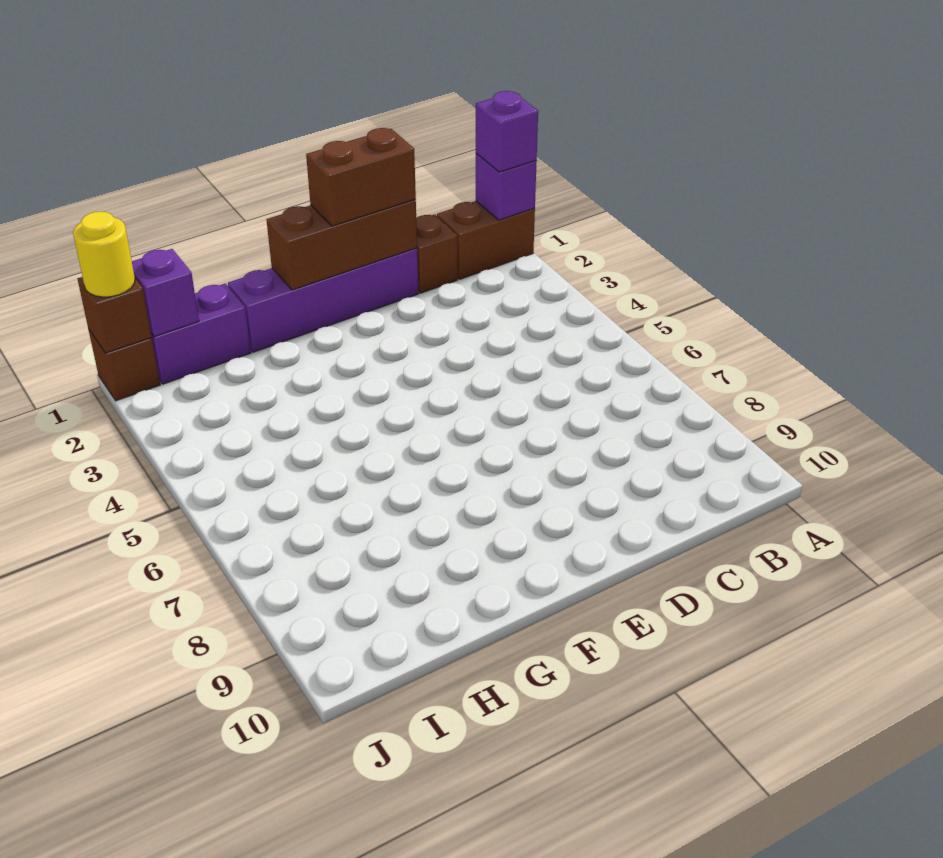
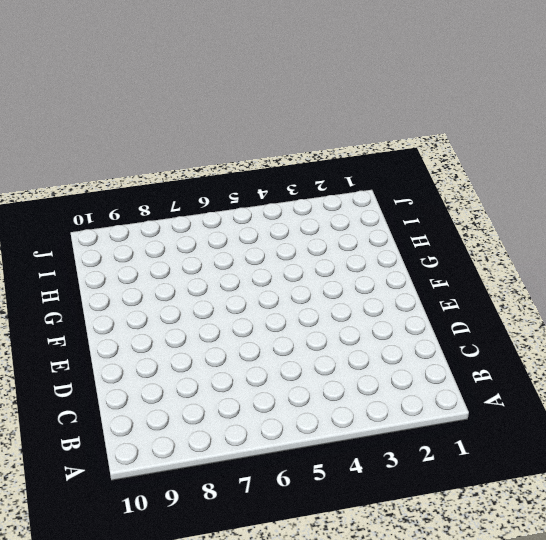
none -> brown brick A1:B1 level 1
none -> brown brick C1 level 1
none -> purple brick D1:G1 level 1

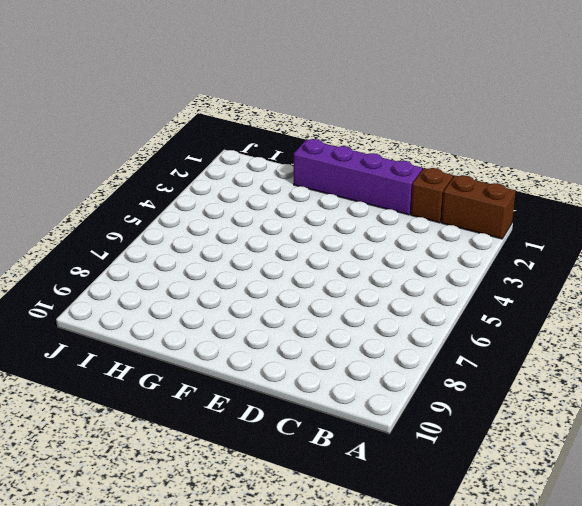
none -> purple brick H1:I1 level 1
none -> brown brick J1 level 1
none -> purple brick A1 level 2

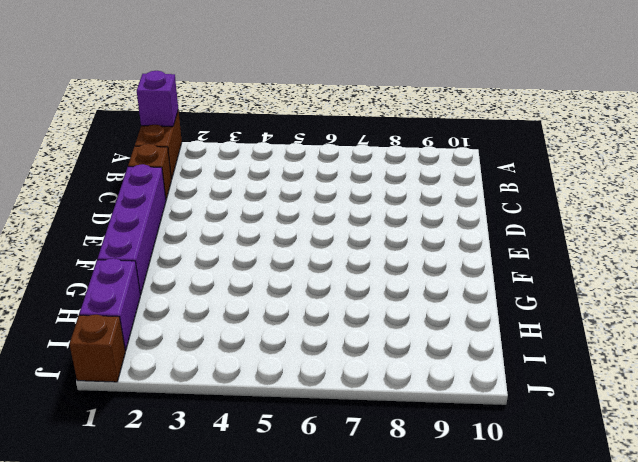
none -> brown brick D1:F1 level 2
none -> purple brick I1 level 2
none -> brown brick J1 level 2

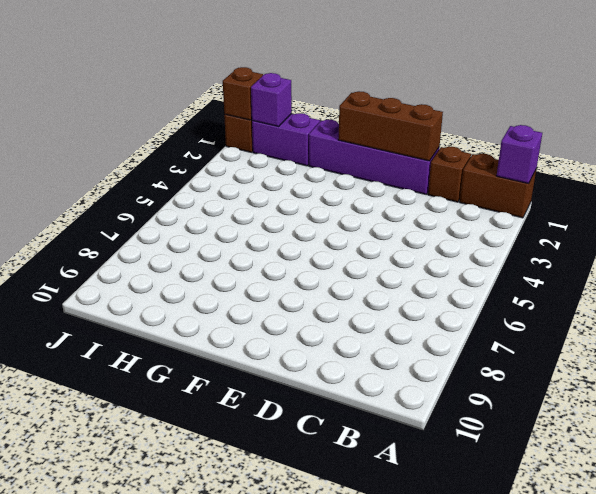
none -> purple brick A1 level 3
none -> brown brick D1:E1 level 3
none -> yellow round brick J1 level 3

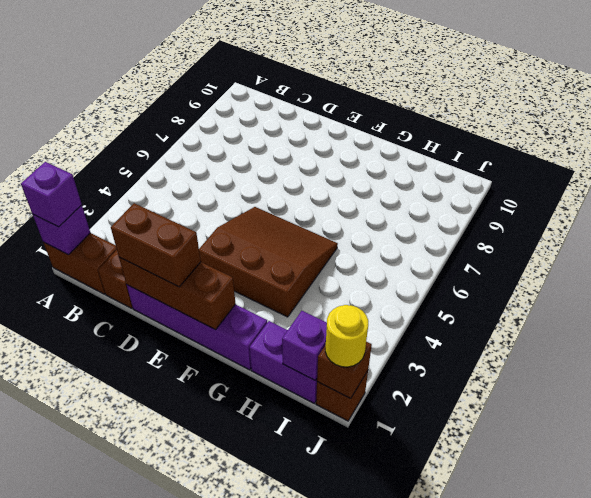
brown slope E3:G5 level 1 top 3 -> none

